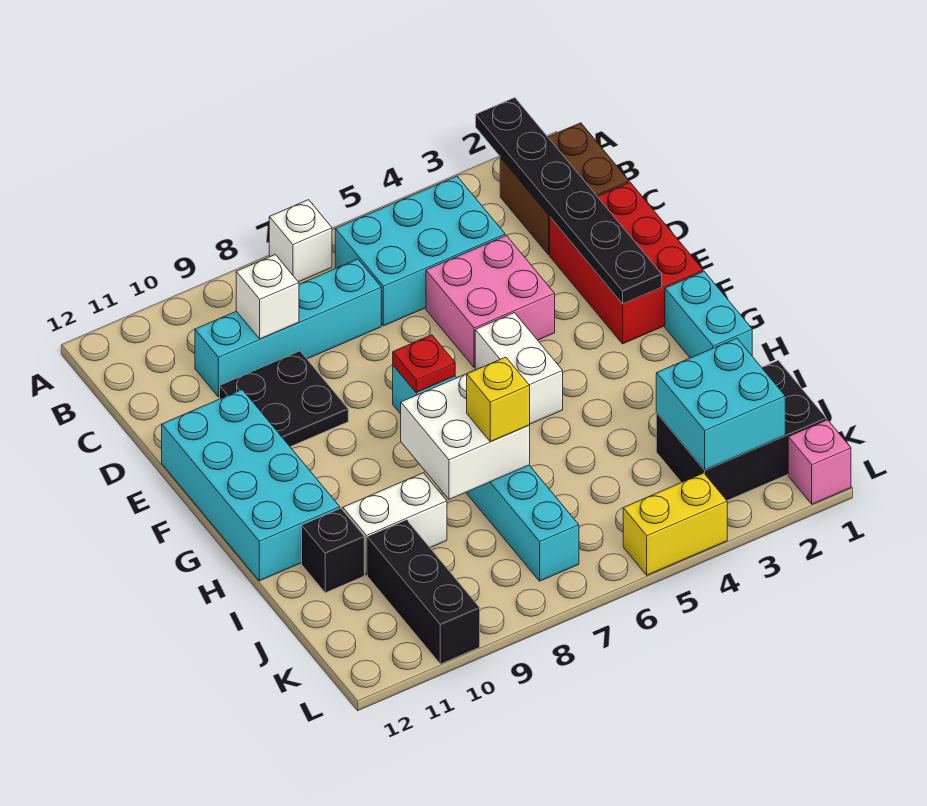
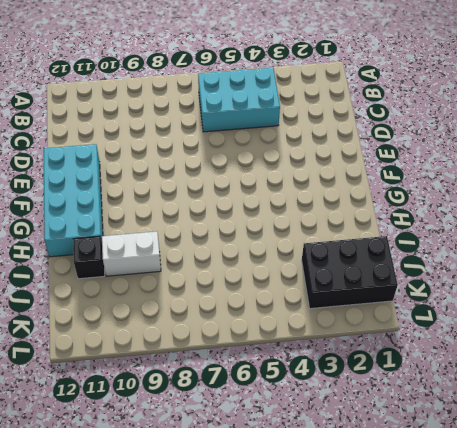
none -> white brick A7 level 1
none -> brown brick B1:C2 level 1
none -> cyan brick C7:C10 level 1

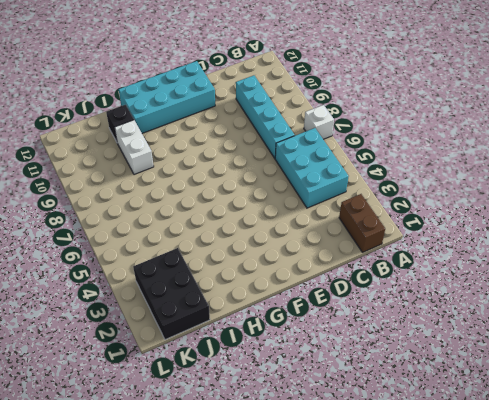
brown brick B1:B2 level 1 -> brown brick B1:C2 level 1
none -> red brick D1:F2 level 1
none -> pink brick D4:E5 level 1
none -> black plate D9:E10 level 1

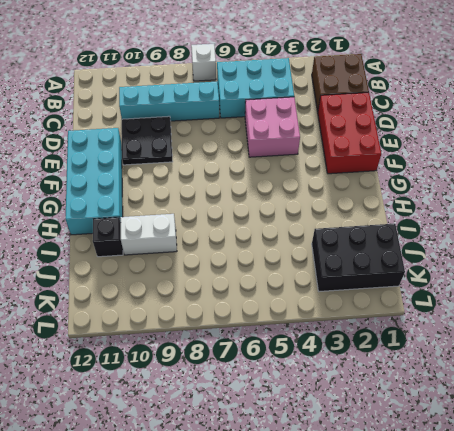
none -> white brick F5:G5 level 1
none -> cyan brick F7:K7 level 1
none -> cyan brick G1:H1 level 1

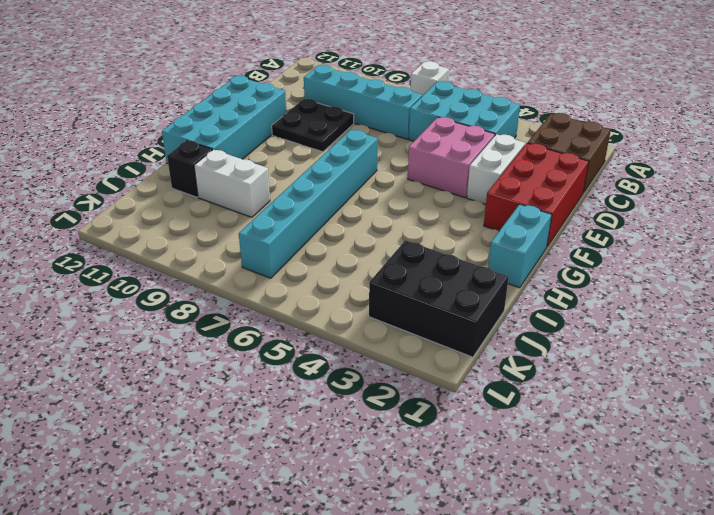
white brick D3:E3 level 1 -> white brick F5:G5 level 1
none -> black brick J10:L10 level 1
none -> pink brick L1 level 1
none -> yellow brick L4:L5 level 1

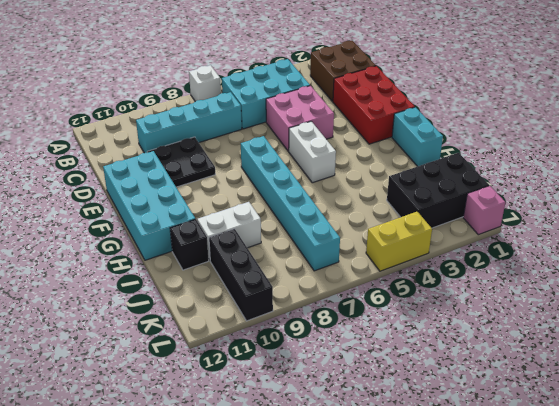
none -> black plate A2:F2 level 2
none -> white brick C9 level 2
none -> red plate F7 level 2

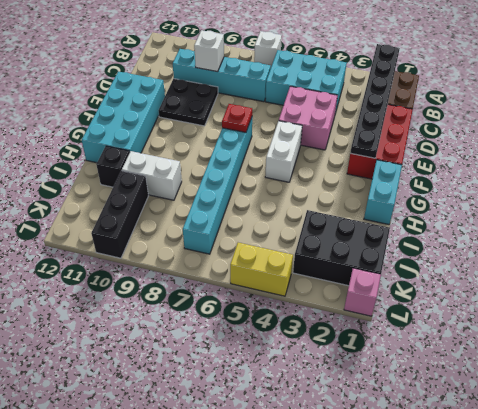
none -> white brick H7:I8 level 2
none -> cyan brick J2:K3 level 2
none -> yellow brick I7 level 3

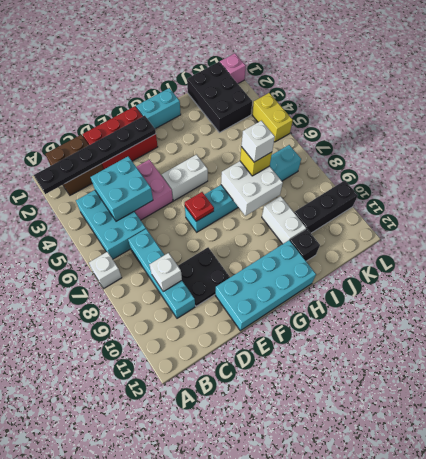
cyan brick C4:D5 level 2 -> cyan brick J2:K3 level 2
white brick I7 level 4 -> none

